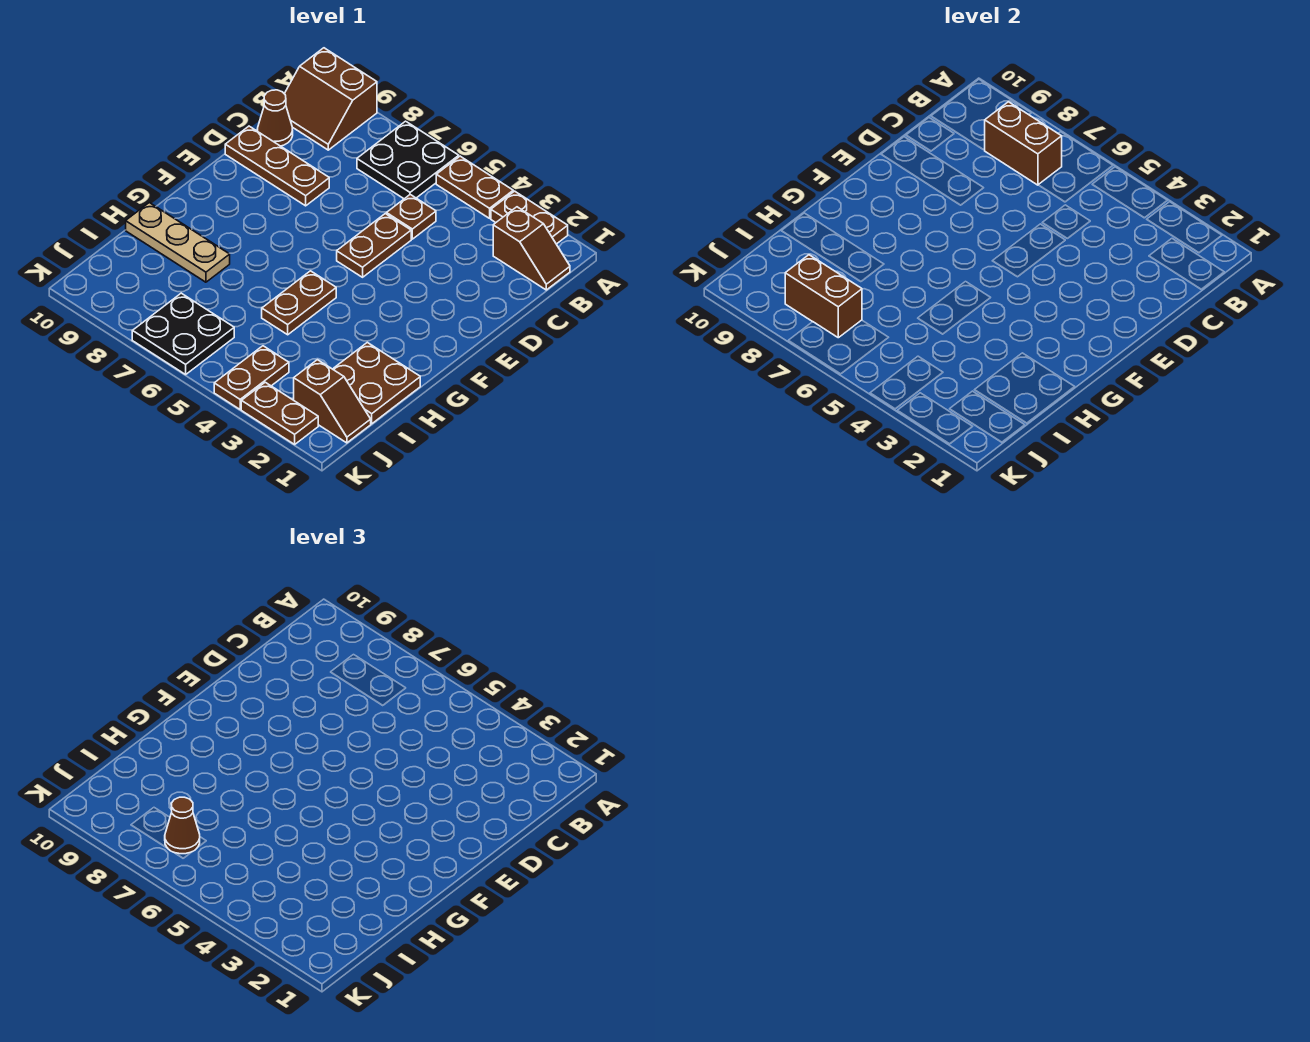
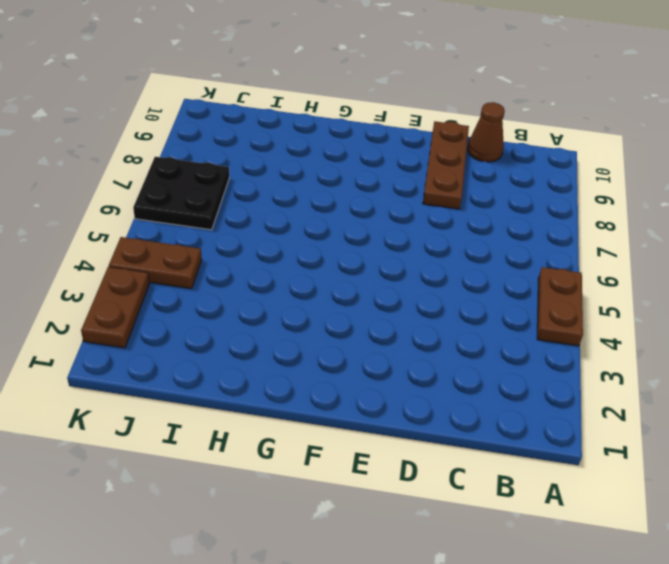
none -> brown plate A2:A3 level 1
none -> black plate A6:B7 level 1
none -> brown slope A9:B10 level 1 top A

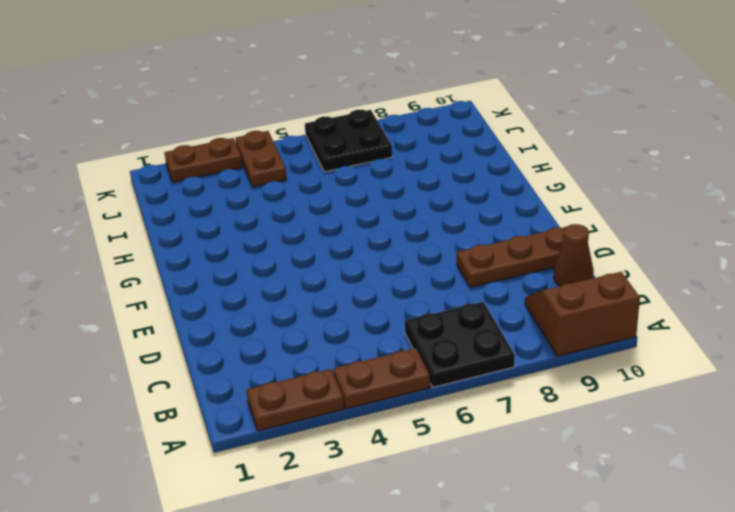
none -> brown slope B1:B2 level 1 top 2
none -> brown plate C5 level 1
none -> brown plate D5:E5 level 1

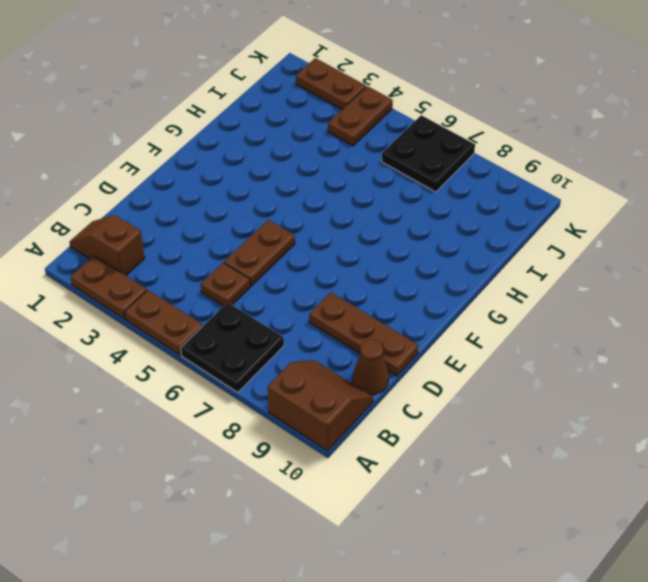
none -> brown plate G5:H5 level 1
none -> brown plate H1:I2 level 1
none -> tan plate H8:H10 level 1

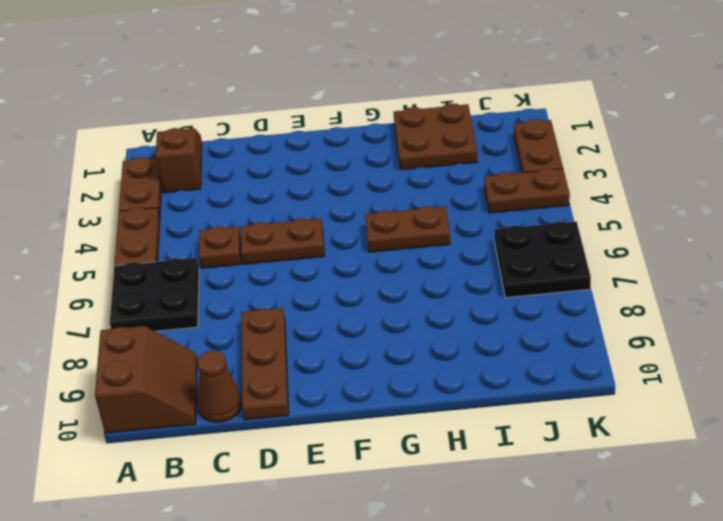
none -> tan plate H8:H10 level 1
none -> brown slope J1:J2 level 1 top 2
none -> brown brick B7:B8 level 2

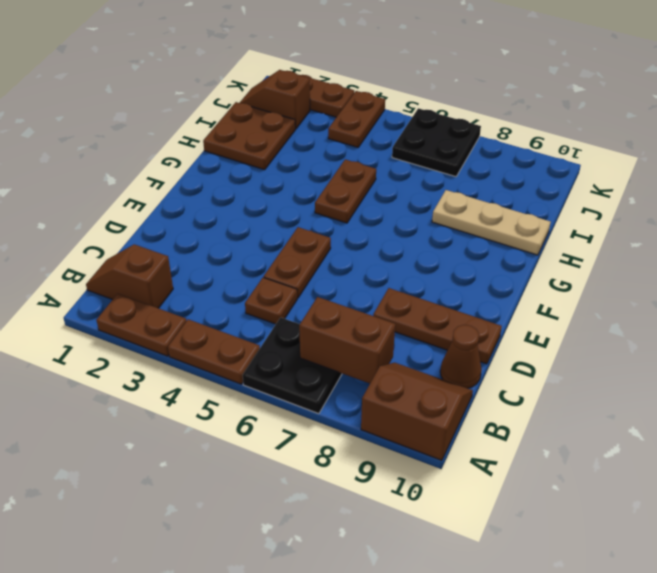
none -> brown brick J7:J8 level 2
none -> brown cone J7 level 3

